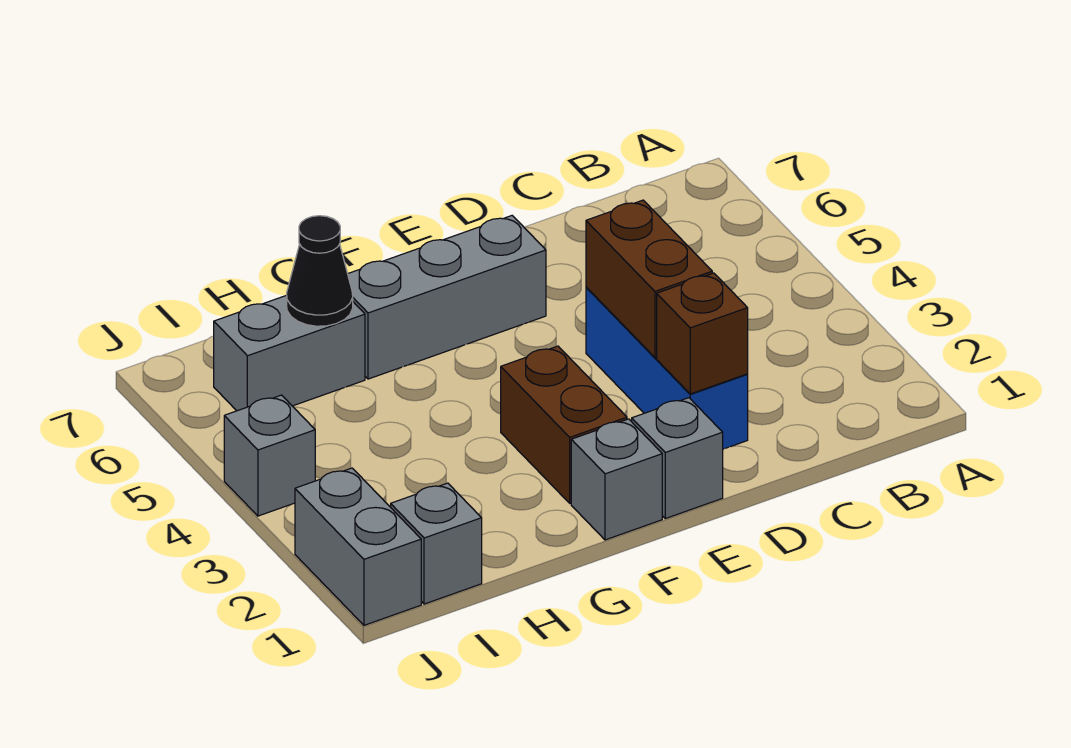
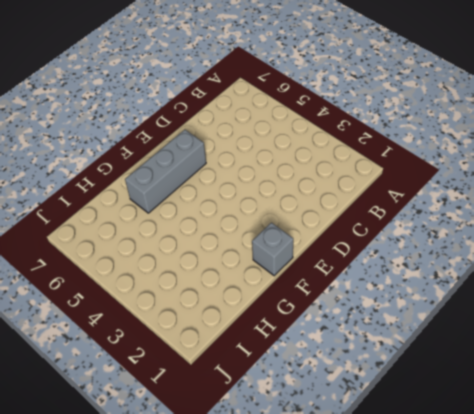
none -> blue brick D2:D4 level 1
none -> grey brick E1 level 1
none -> brown brick F2:F3 level 1

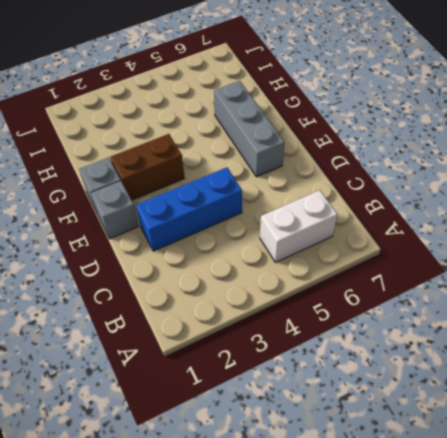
white brick B5:B6 level 1 -> none
none -> grey brick H6:I6 level 1
none -> grey brick I1 level 1
none -> grey brick J1:J2 level 1

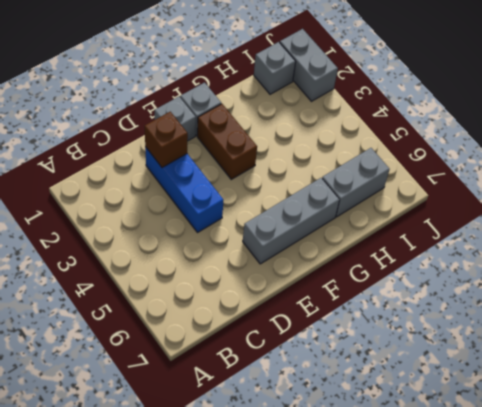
none -> grey brick J4 level 1
none -> brown brick D3:D4 level 2
none -> black cone H6 level 2

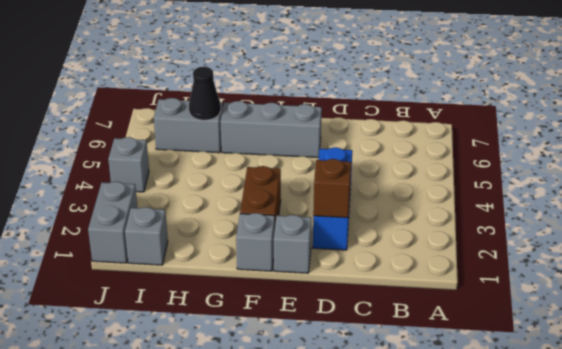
none -> brown brick D3:D4 level 2

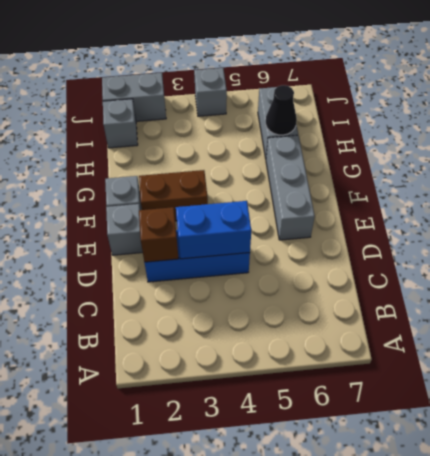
blue brick D3:D4 level 2 -> brown brick D3:D4 level 2

